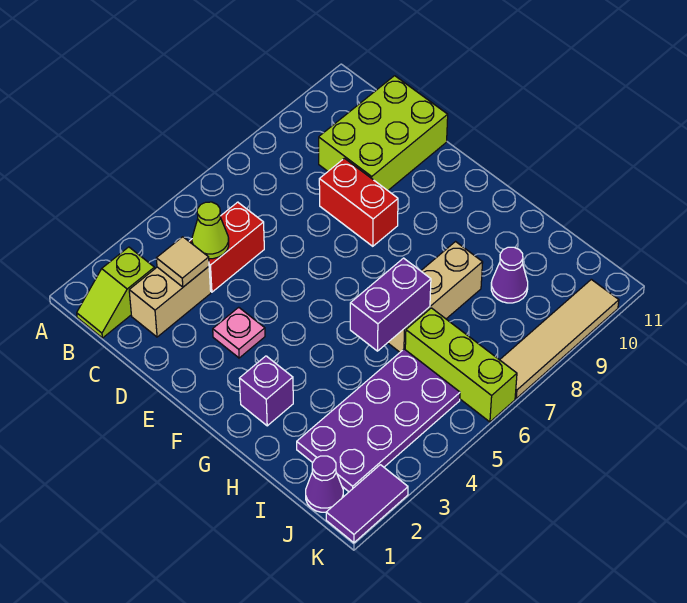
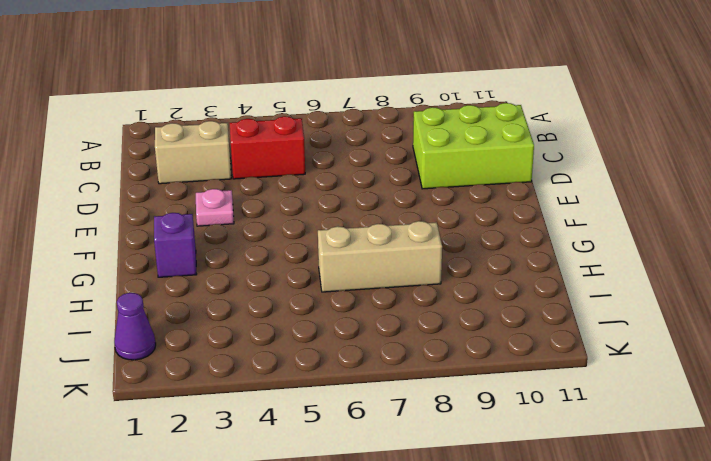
none -> lime slope B1:B2 level 1 top 2
none -> red brick D8:E8 level 1
none -> purple plate I2:J5 level 1

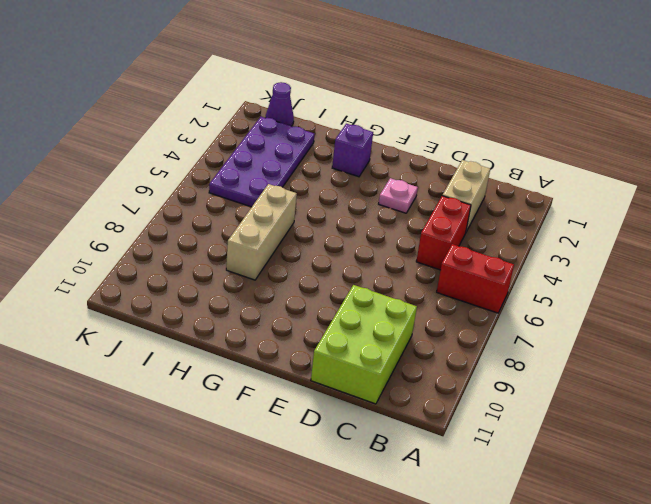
red brick A6:B6 level 1 -> red brick D8:E8 level 1
none -> lime slope B1:B2 level 1 top 2
none -> lime brick I6:K6 level 1
none -> purple cone I9 level 1

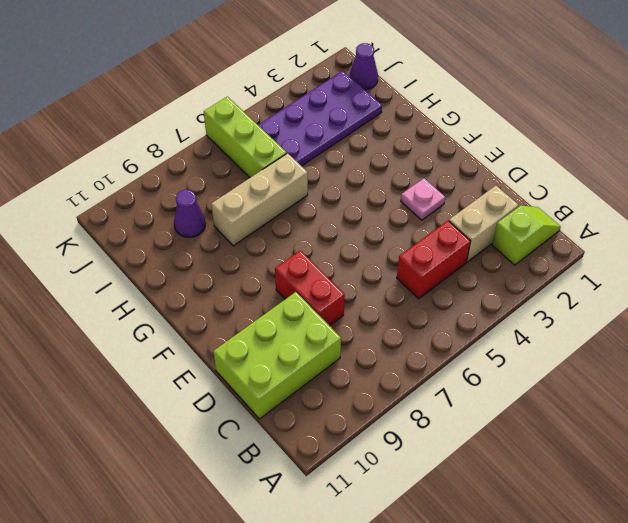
none -> purple brick G2 level 1
none -> purple tile K1:K2 level 1
none -> tan tile K7:K10 level 1

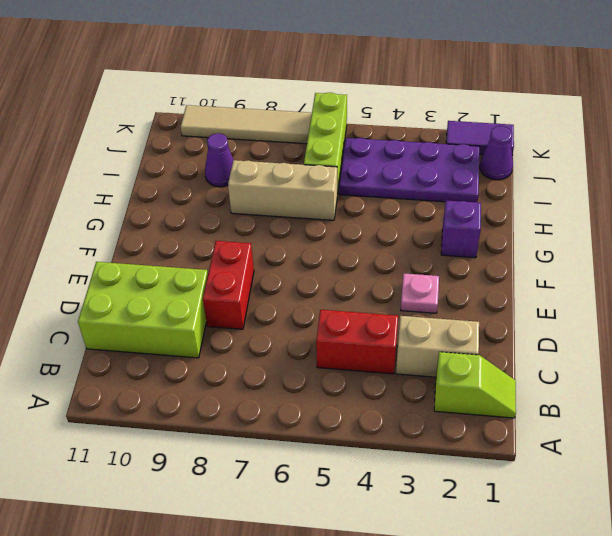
none -> tan tile C3 level 2
none -> lime cone C4 level 2
none -> purple brick H5:H6 level 2

